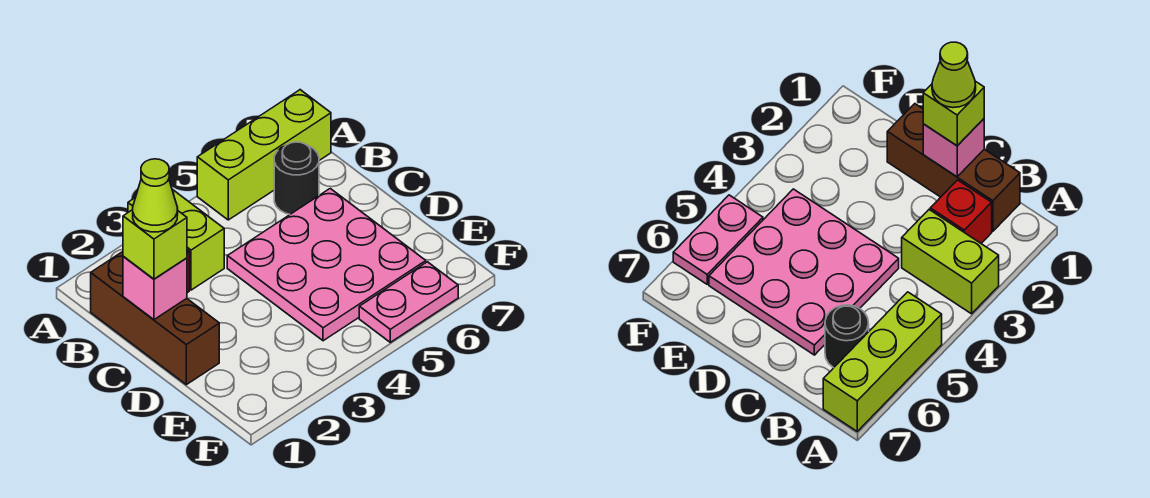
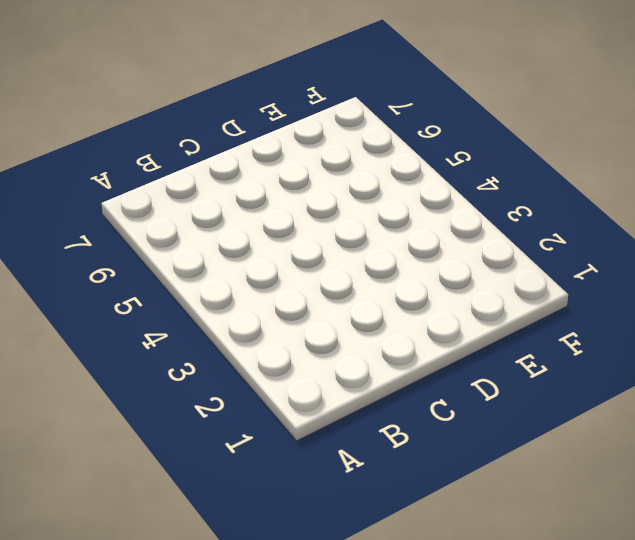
none -> lime brick A3:B3 level 1
none -> lime brick A5:A7 level 1

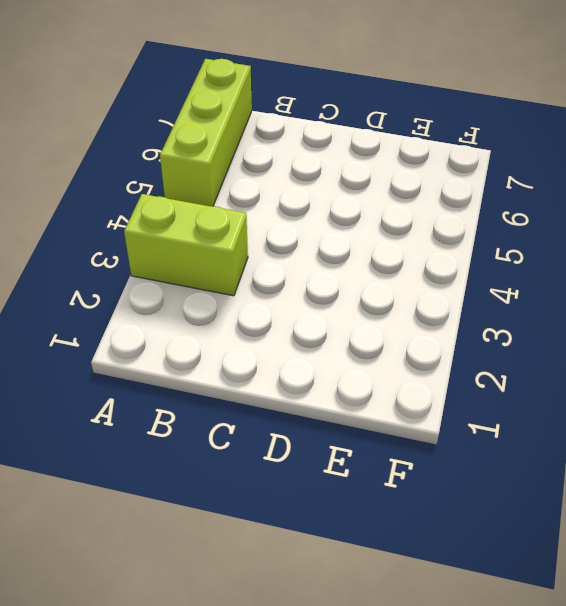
none -> brown brick B1:D1 level 1
none -> red brick B2 level 1

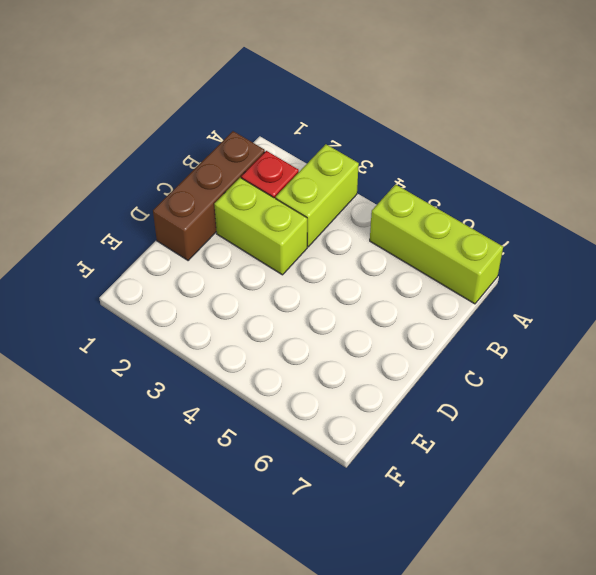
lime brick C2:C3 level 1 -> none
none -> black round brick B6 level 1
none -> pink plate C4:E6 level 1

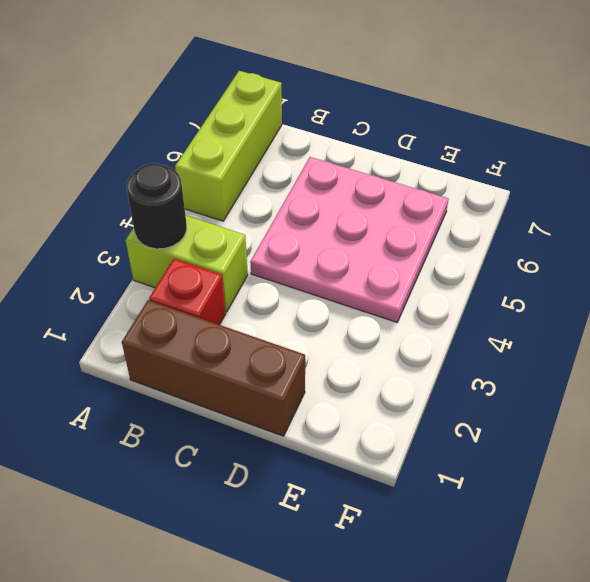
black round brick A3 level 2 -> black round brick B6 level 1
none -> pink plate F5:F6 level 1
none -> pink brick C1 level 2

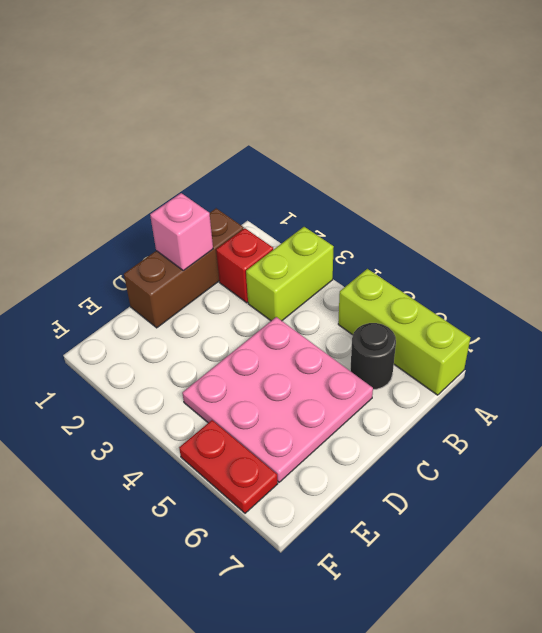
red plate F5:F6 level 1 -> pink plate F5:F6 level 1
none -> lime brick C1 level 3
none -> lime cone C1 level 4

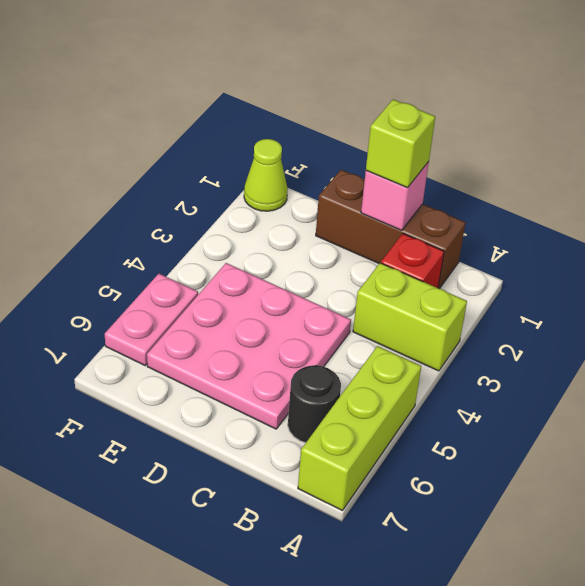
lime cone F1 level 1 -> lime cone C1 level 4

